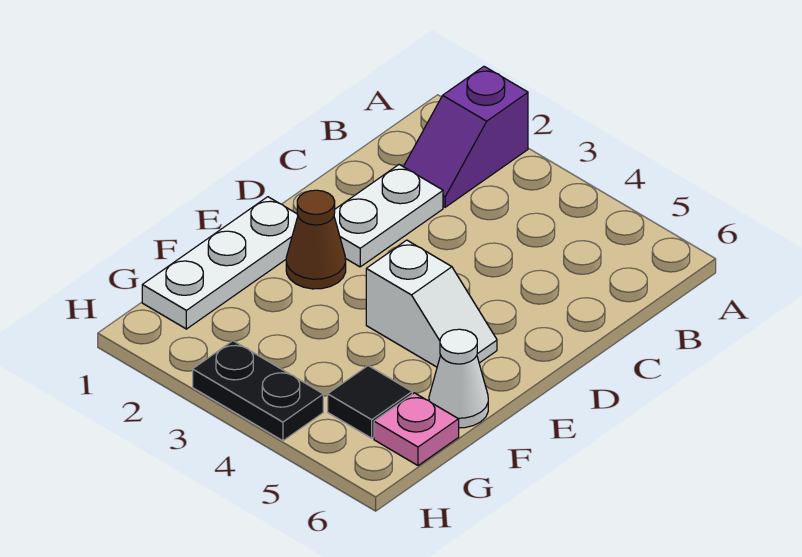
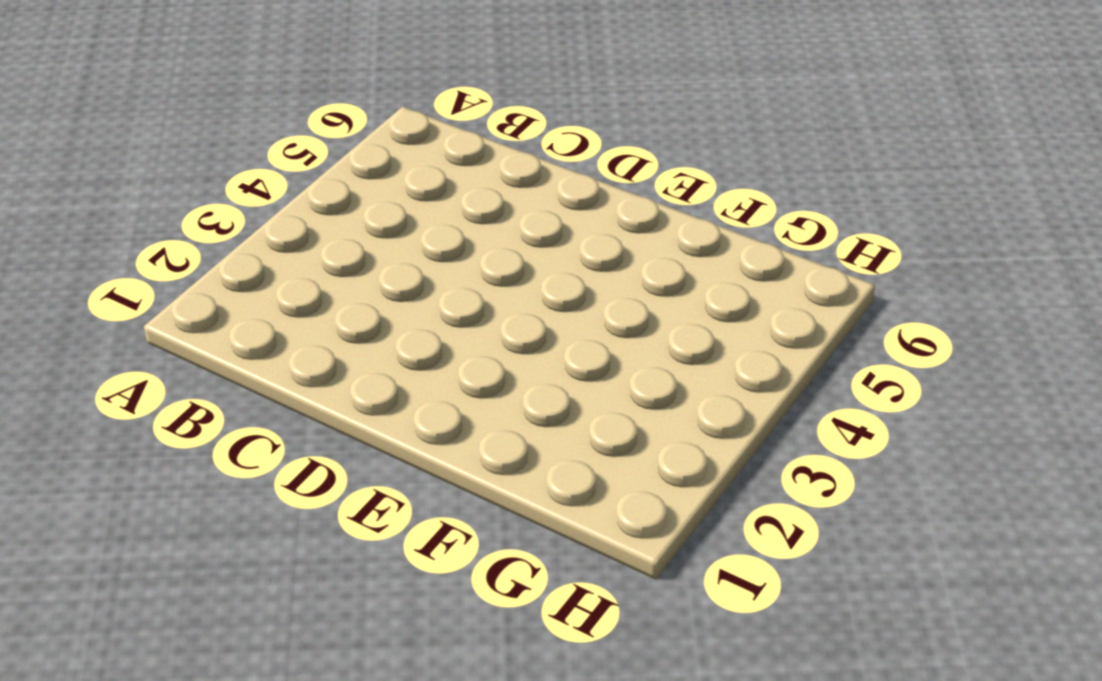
none -> purple slope A2:B2 level 1 top A
none -> white plate C2:D2 level 1

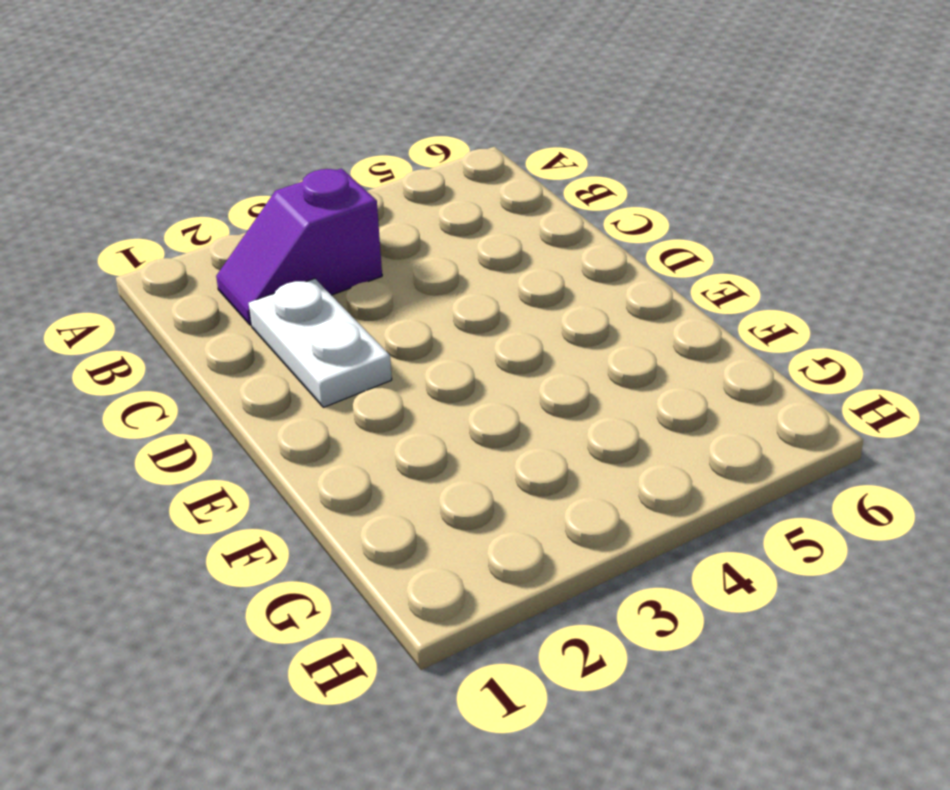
purple slope B2:B3 level 1 top 3 -> purple slope A2:B2 level 1 top A
none -> white plate E1:G1 level 1
none -> brown cone E2 level 1

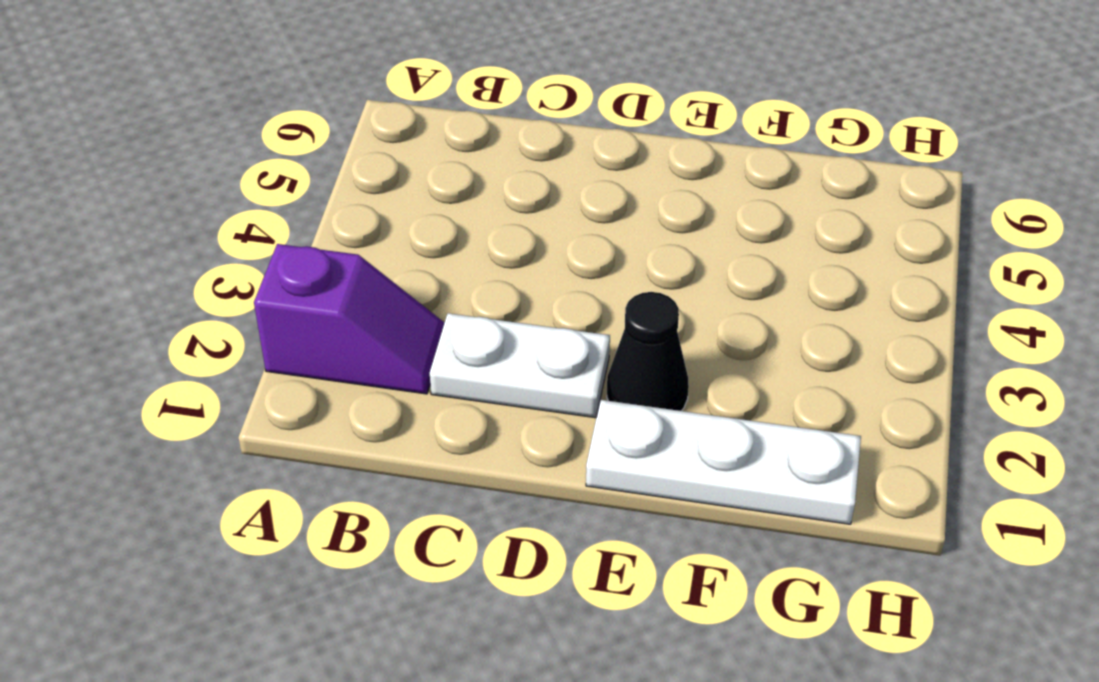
black cone E2 level 1 -> brown cone E2 level 1
none -> white slope E4:E5 level 1 top 4
none -> white cone F6 level 1

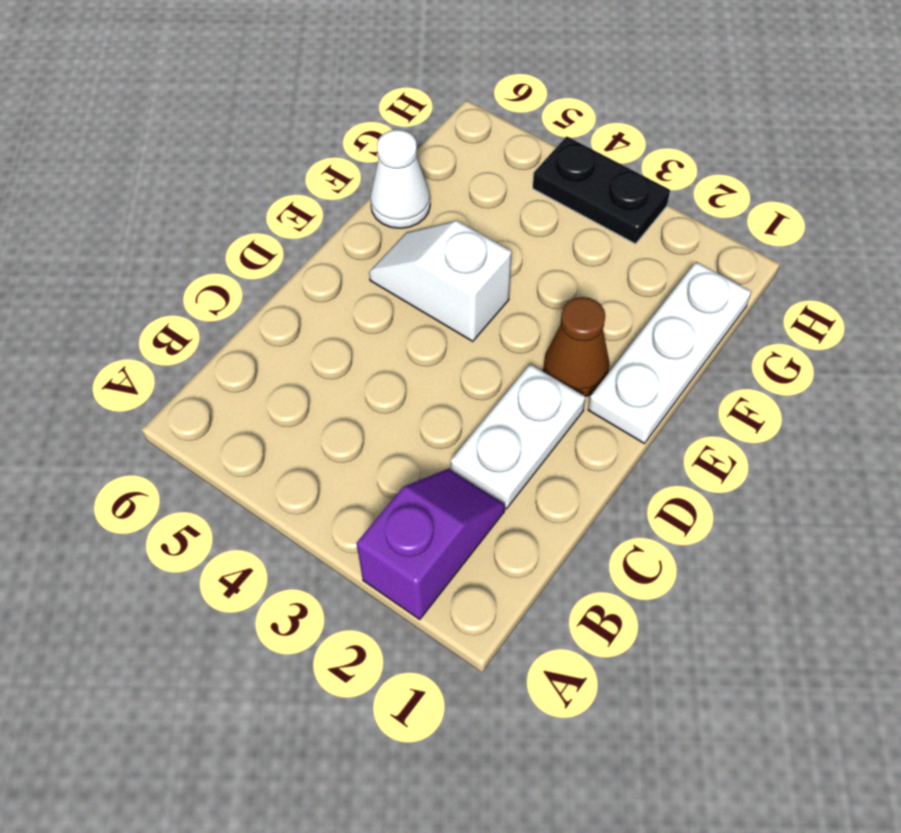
none -> black tile G5 level 1
none -> pink plate G6 level 1

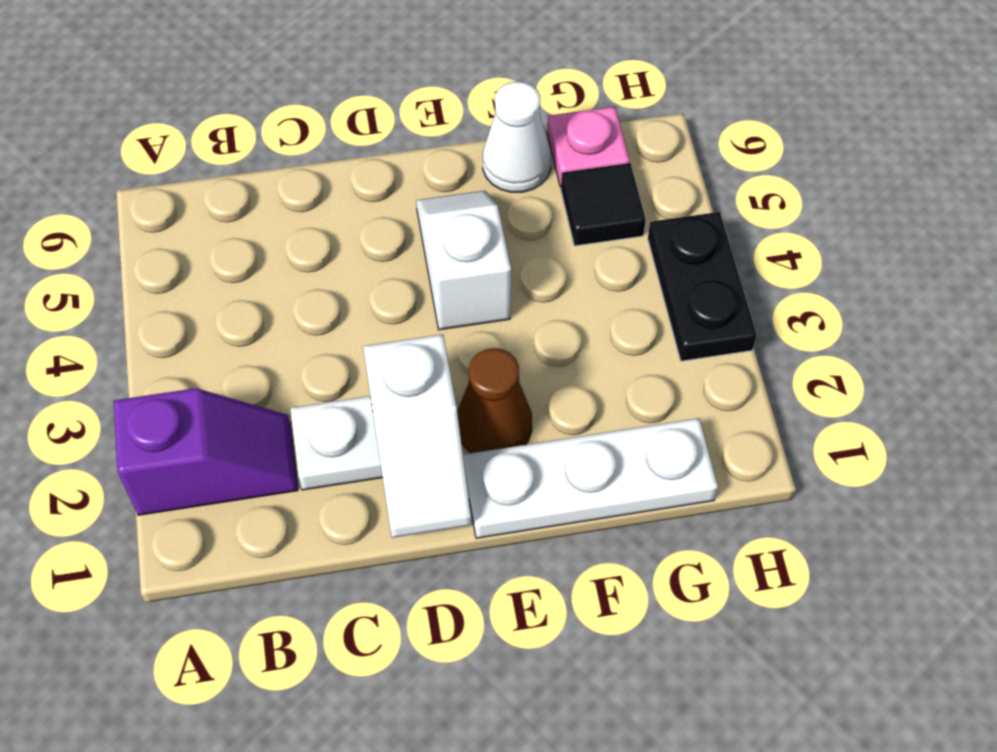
white slope D1:D2 level 2 top 2 -> none

